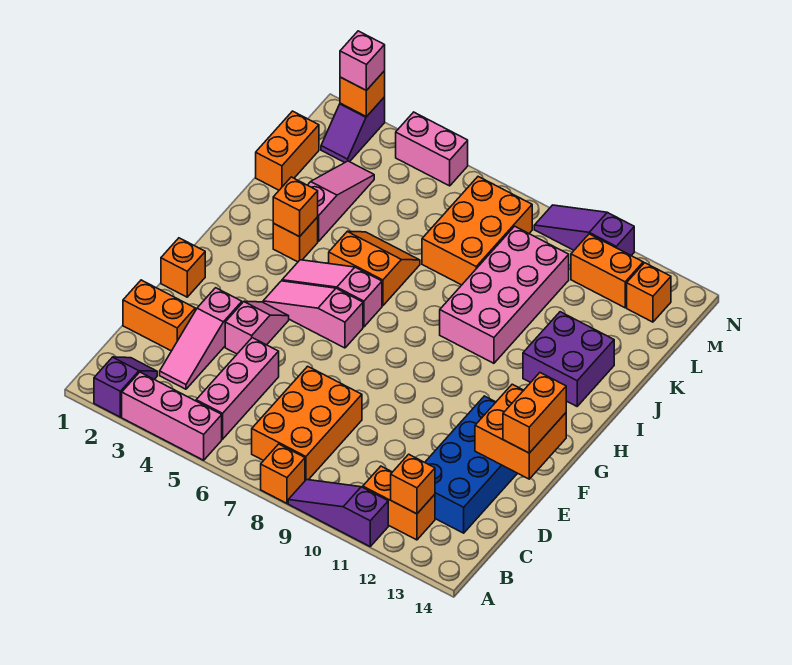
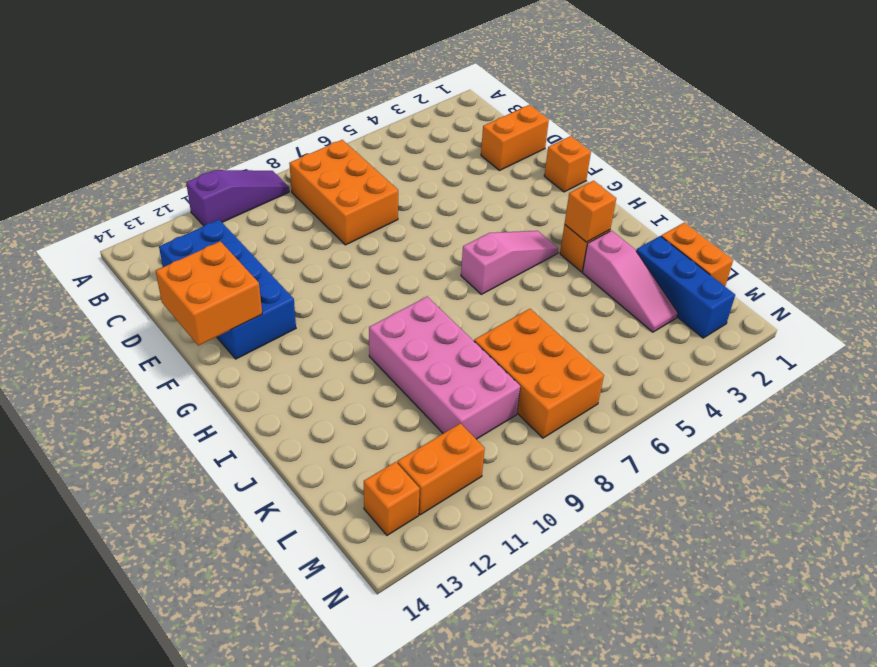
blue brick K2:M2 level 1 -> purple slope M2:N2 level 1 top N
none -> purple slope A2:B2 level 1 top A
none -> pink brick A3:A5 level 1
none -> orange brick A8 level 1
none -> pink brick B5:D5 level 1

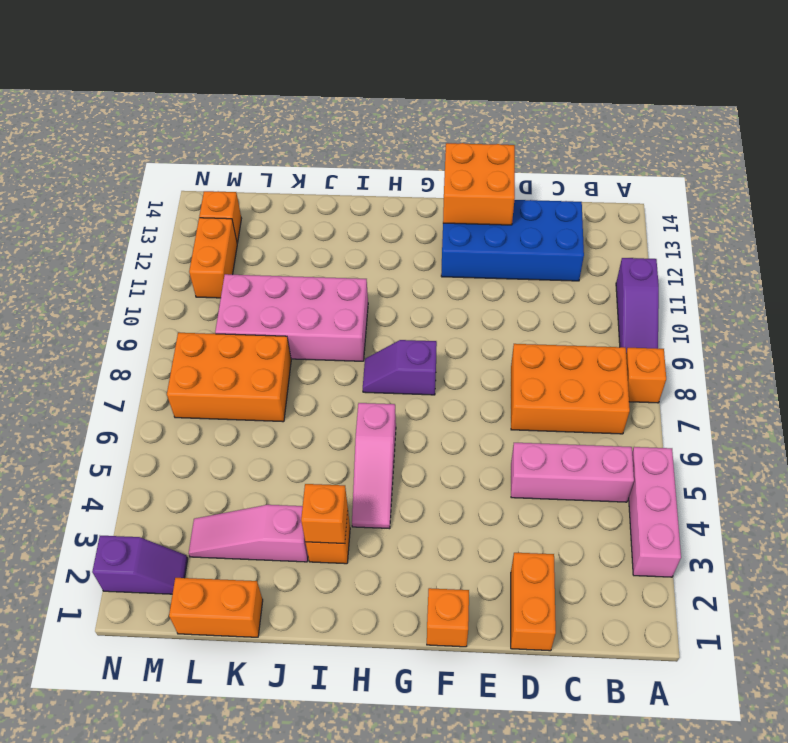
purple slope G8:H8 level 1 top G -> purple slope A2:B2 level 1 top A
none -> orange brick B11:B12 level 1
none -> pink slope C3:E3 level 1 top E
none -> pink slope E4:F4 level 1 top E
none -> pink slope G4:G6 level 1 top 6

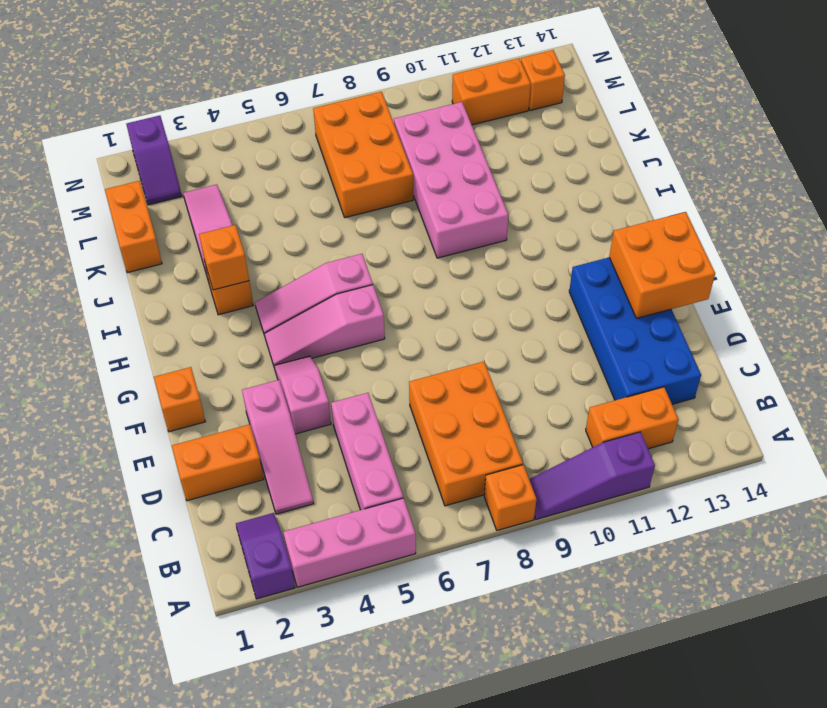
none -> orange slope I5:J6 level 1 top I
none -> purple brick I12:J13 level 1
none -> pink brick N4:N5 level 1
none -> purple slope N9:N11 level 1 top 11

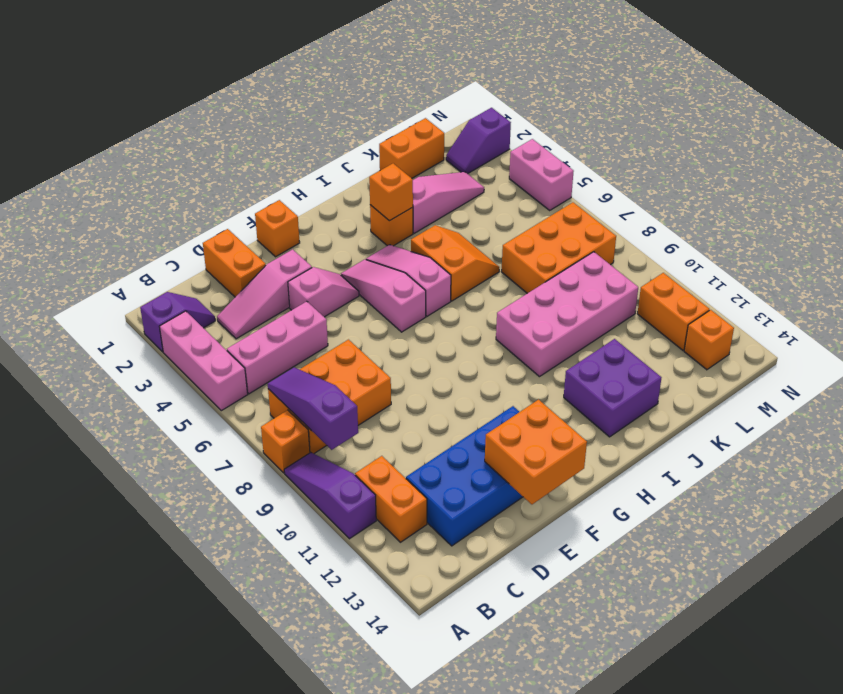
purple slope B7:B9 level 2 top 9 -> purple slope N9:N11 level 1 top 11
none -> orange brick B12 level 2
none -> orange brick N2 level 2
none -> orange brick E14:F14 level 3
none -> pink brick N2 level 3

